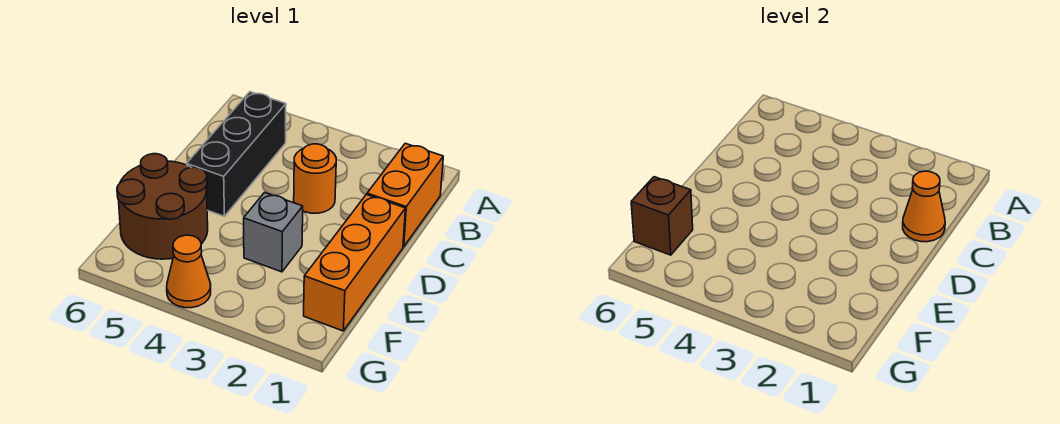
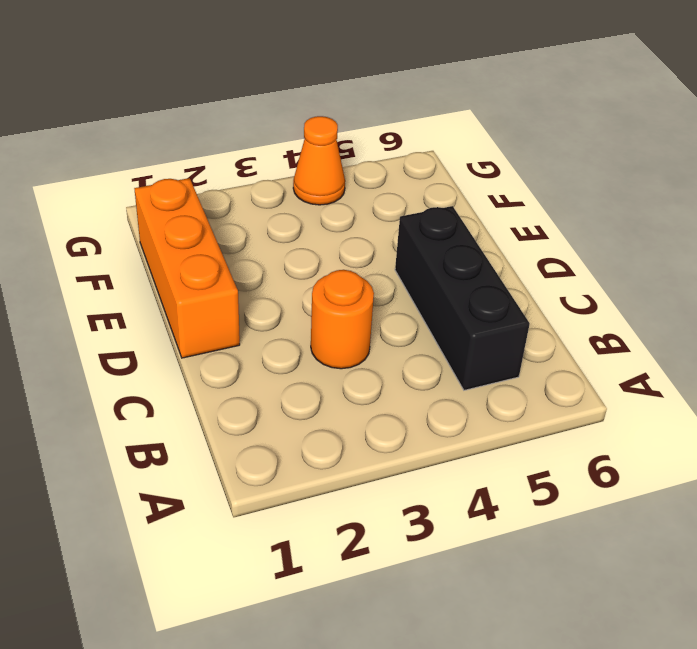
none -> orange brick B1:C1 level 1
none -> grey brick E3 level 1

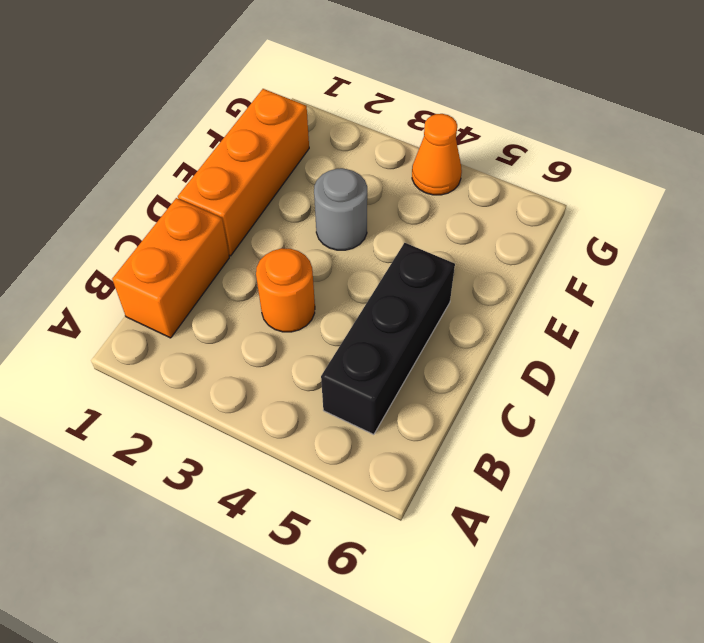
grey round brick E3 level 1 -> grey brick E3 level 1
none -> brown round brick E5:F6 level 1
none -> orange cone C1 level 2

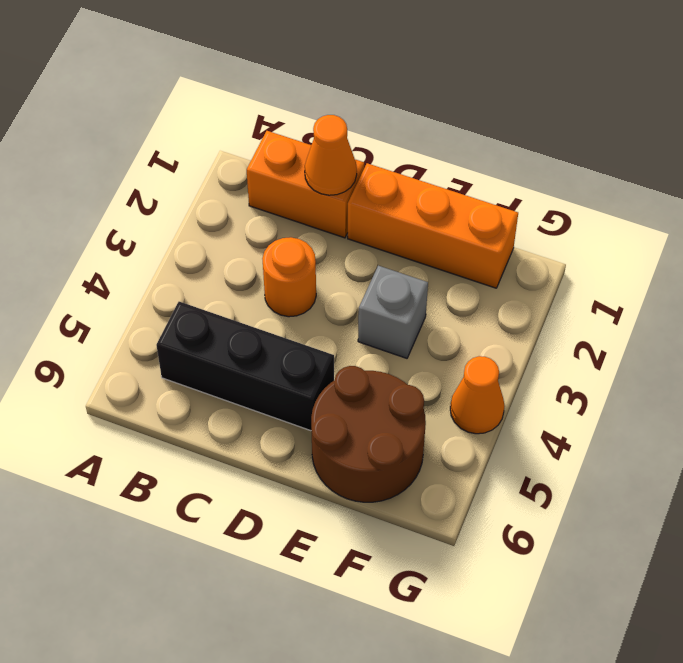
none -> brown brick F6 level 2

